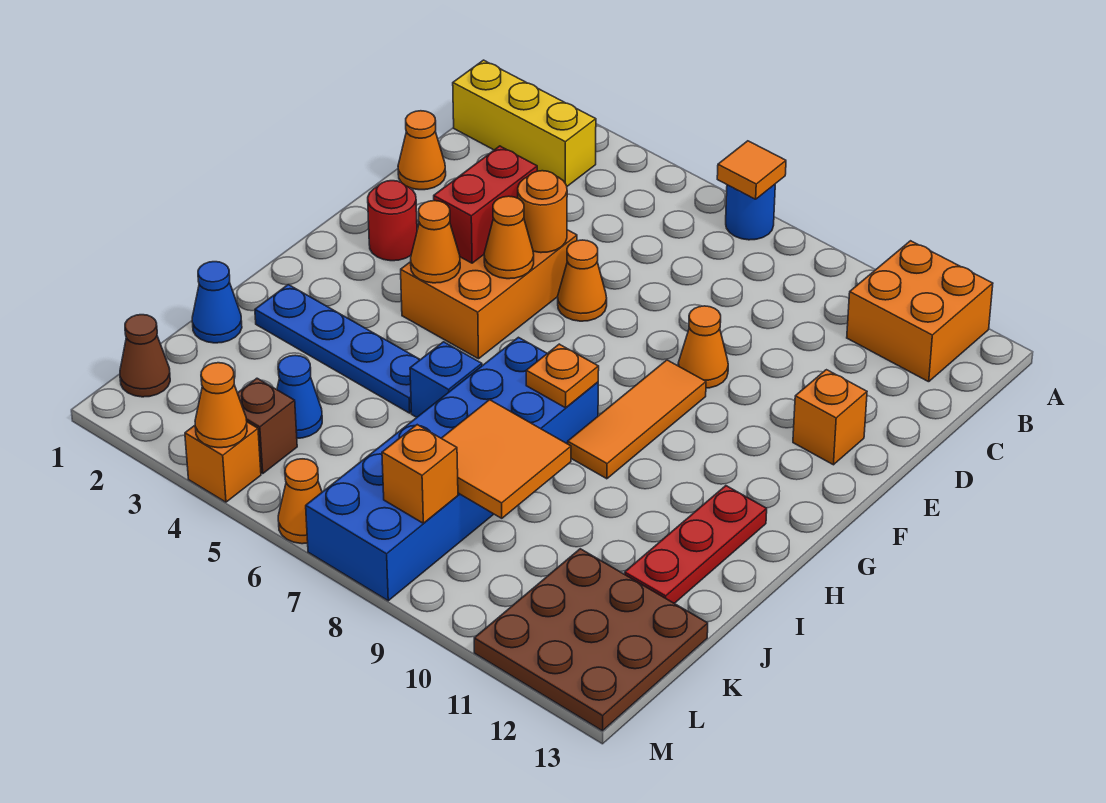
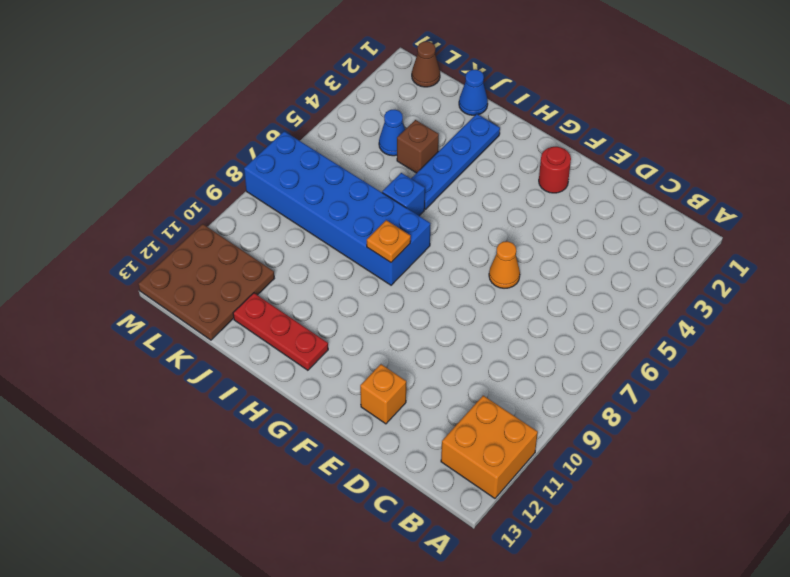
brown brick J4 level 1 -> brown brick L4 level 1
none -> blue round brick A7 level 1
none -> yellow brick B1:B3 level 1
none -> orange cone D1 level 1
none -> orange brick E4:G5 level 1

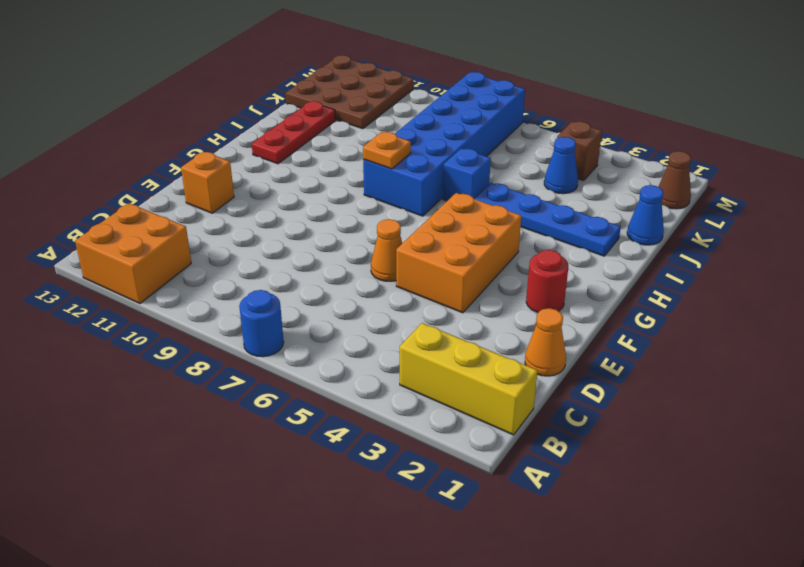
none -> orange cone E9 level 1
none -> orange tile F9:H9 level 1
none -> orange brick M4 level 1
none -> orange cone M6 level 1

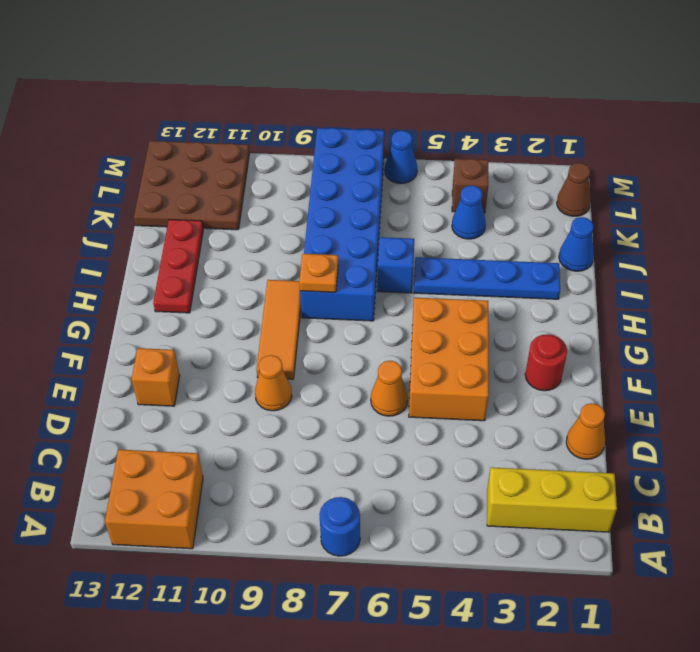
blue cone M6 level 1 -> orange cone M6 level 1
none -> orange brick M4 level 1
none -> orange tile A7 level 2
none -> red brick E4:F4 level 2
none -> orange round brick E5 level 2

